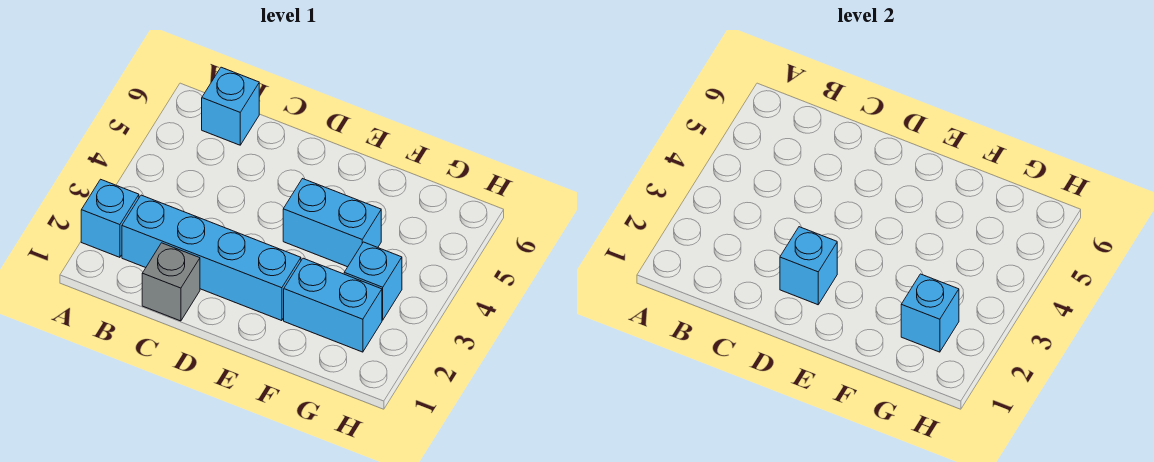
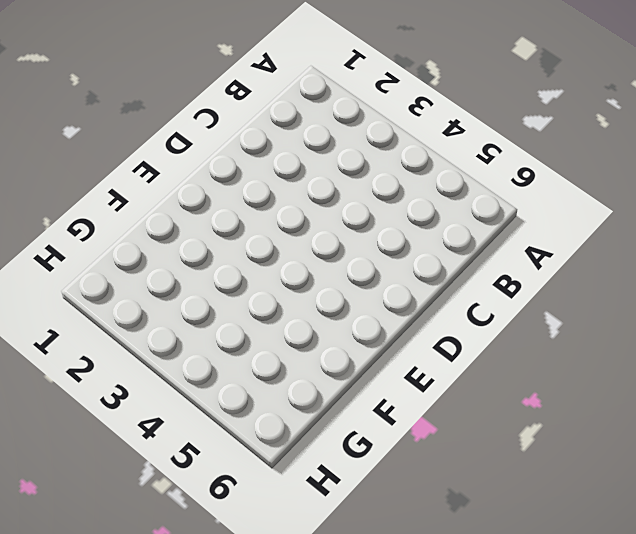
none -> cyan brick A2 level 1
none -> cyan brick B2:E2 level 1

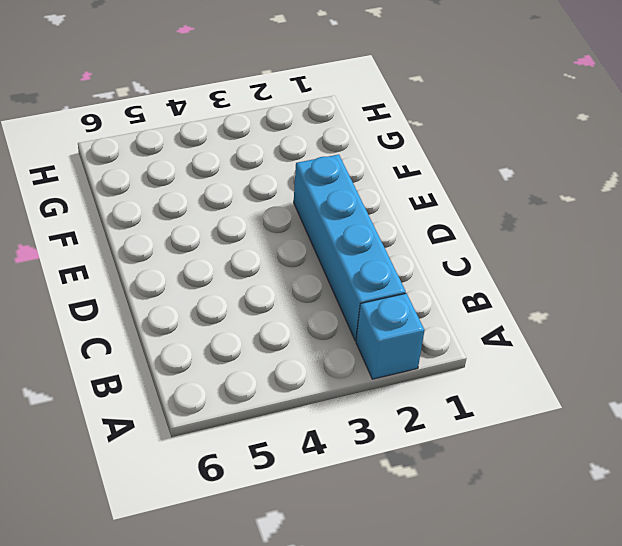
none -> cyan brick B6 level 1
none -> grey brick C1 level 1

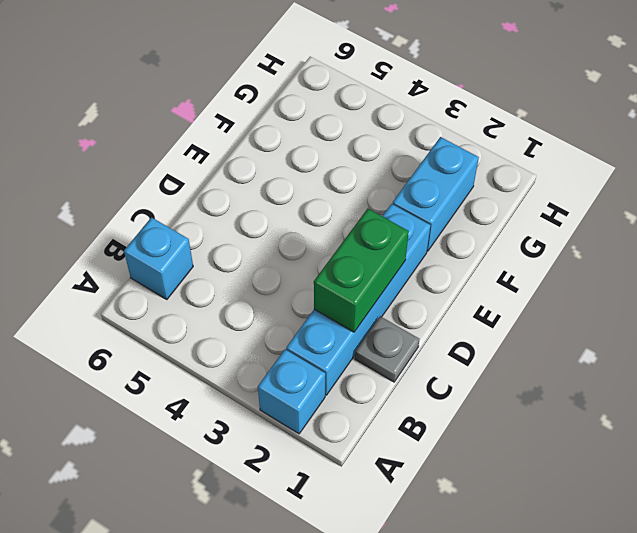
grey plate C1 level 1 -> grey brick C1 level 1
green brick C2:D2 level 2 -> cyan brick D2 level 2
none -> cyan brick E4:F4 level 1
none -> cyan brick G3 level 1

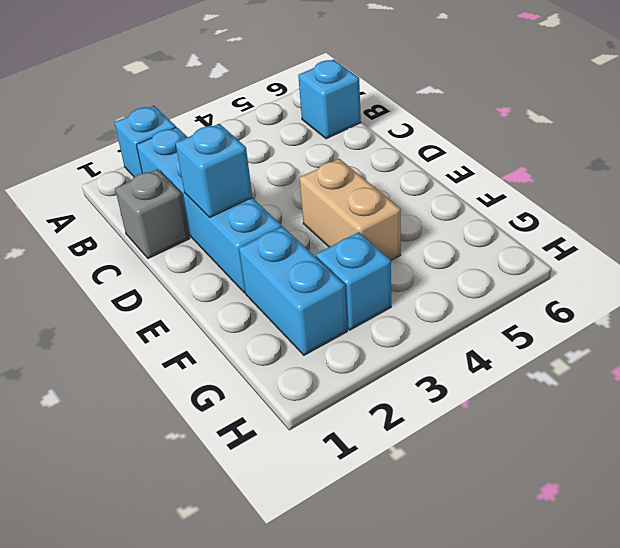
tan brick E4:F4 level 1 -> cyan brick E4:F4 level 1
none -> cyan brick G2 level 2

